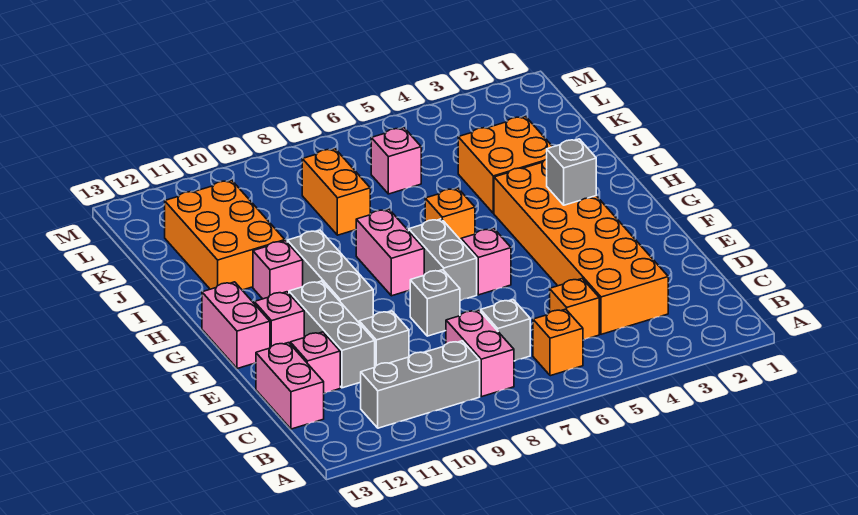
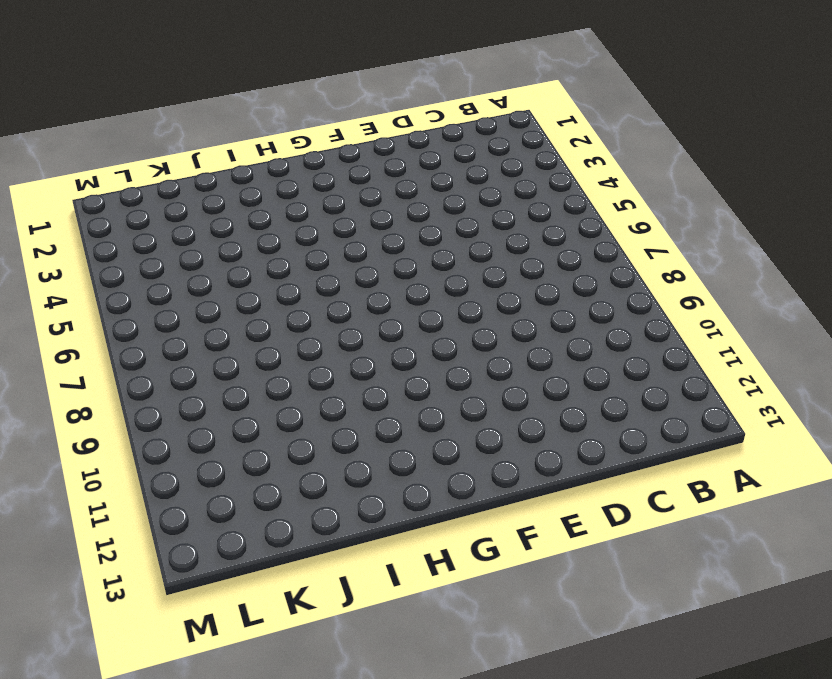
none -> orange brick B6 level 1
none -> pink brick B8:C8 level 1
none -> grey brick B9:B11 level 1

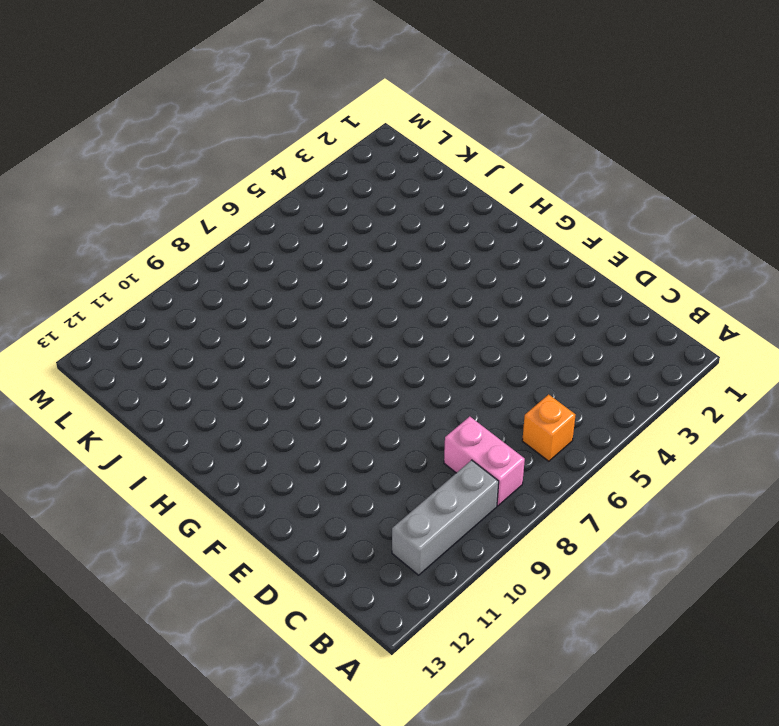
none -> orange brick C3:H4 level 1
none -> orange brick C5 level 1
none -> grey brick C7 level 1

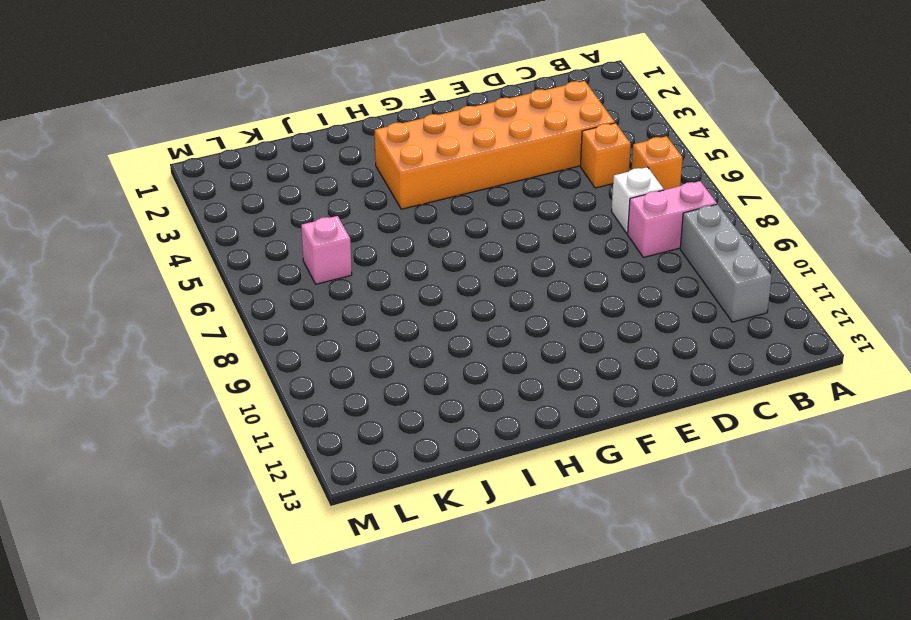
white brick C7 level 1 -> grey brick C7 level 1
none -> pink brick C13:D13 level 1
none -> grey brick D10 level 1
none -> grey brick D11:F11 level 1

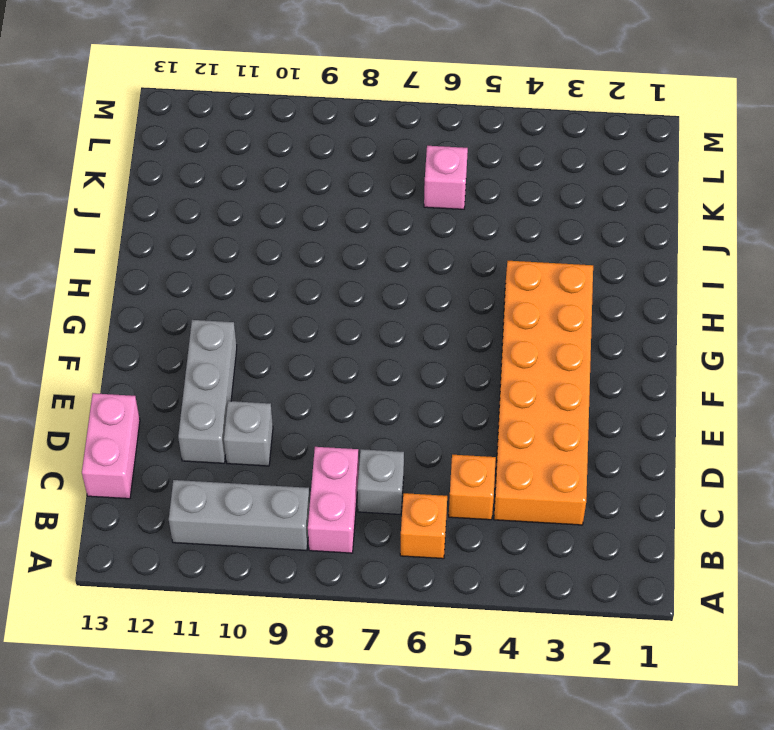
none -> pink brick D12 level 1
none -> grey brick E8 level 1
none -> pink brick F6 level 1

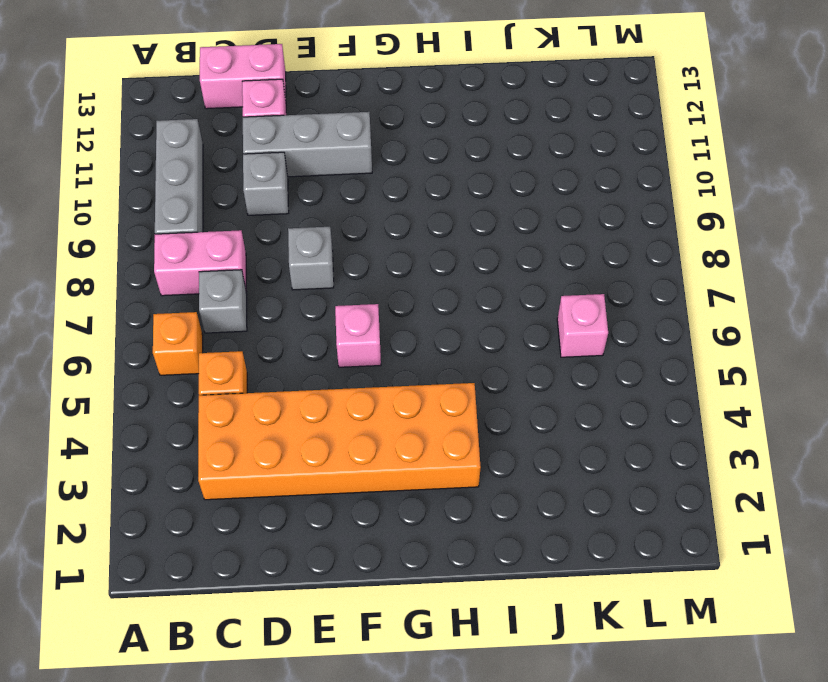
none -> grey brick F7:G7 level 1
none -> grey brick F10:H10 level 1
none -> pink brick F12 level 1

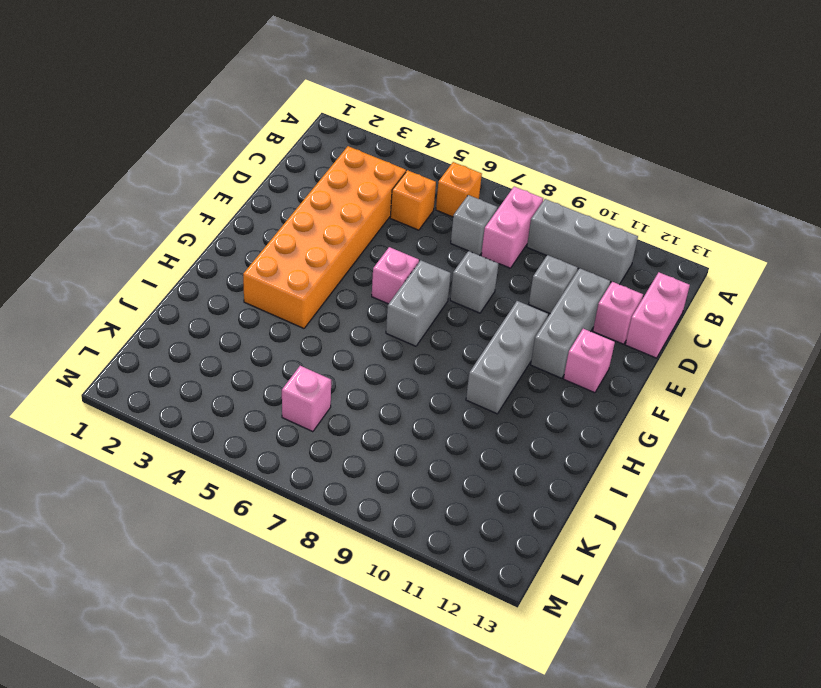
none -> pink brick F13:G13 level 1
none -> pink brick G8:H8 level 1
none -> orange brick H6 level 1

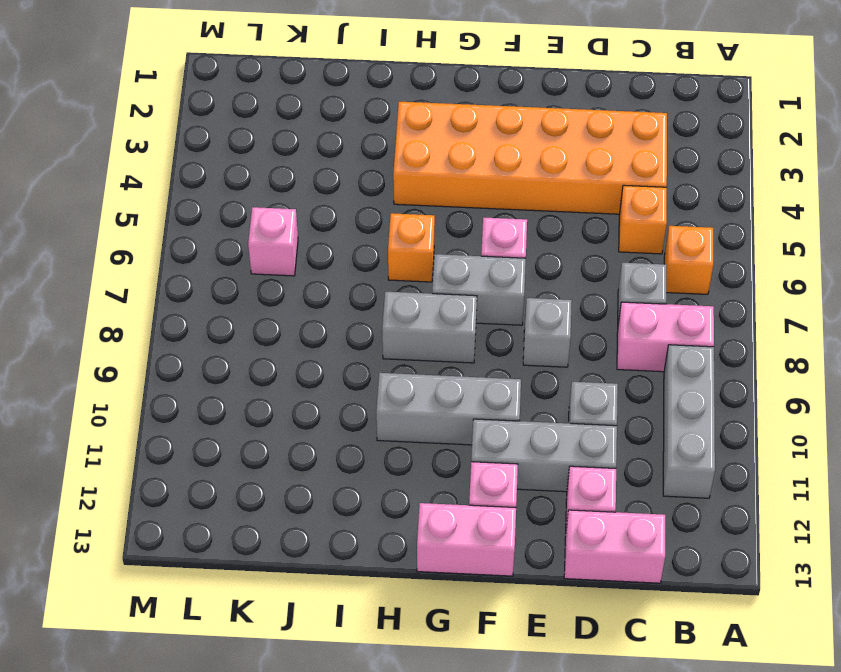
grey brick G8:H8 level 1 -> pink brick G8:H8 level 1
none -> pink brick H11 level 1
none -> orange brick I3:J4 level 1
none -> orange brick I11:K12 level 1

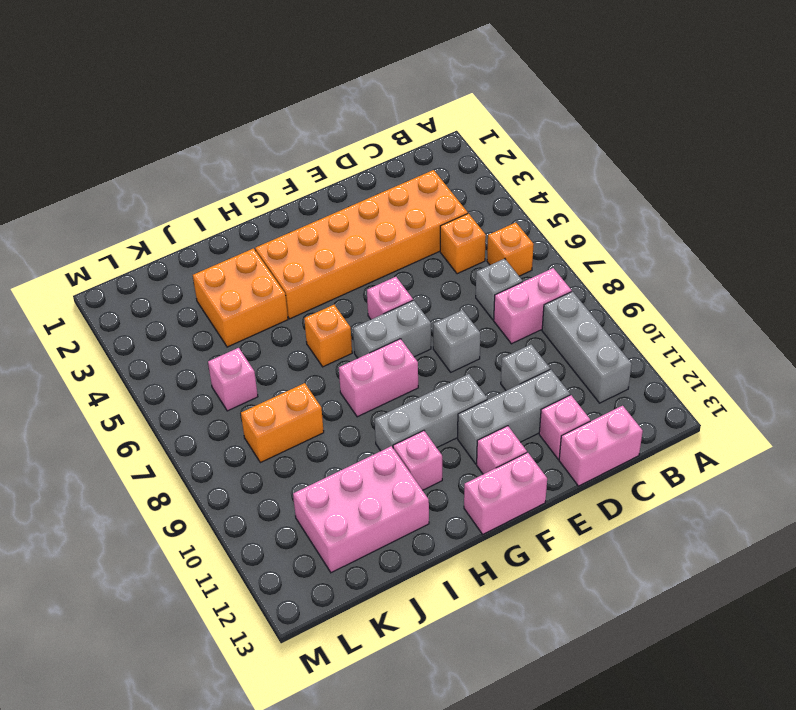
pink brick I11:K12 level 1 -> orange brick I11:K12 level 1
none -> grey brick G3 level 2

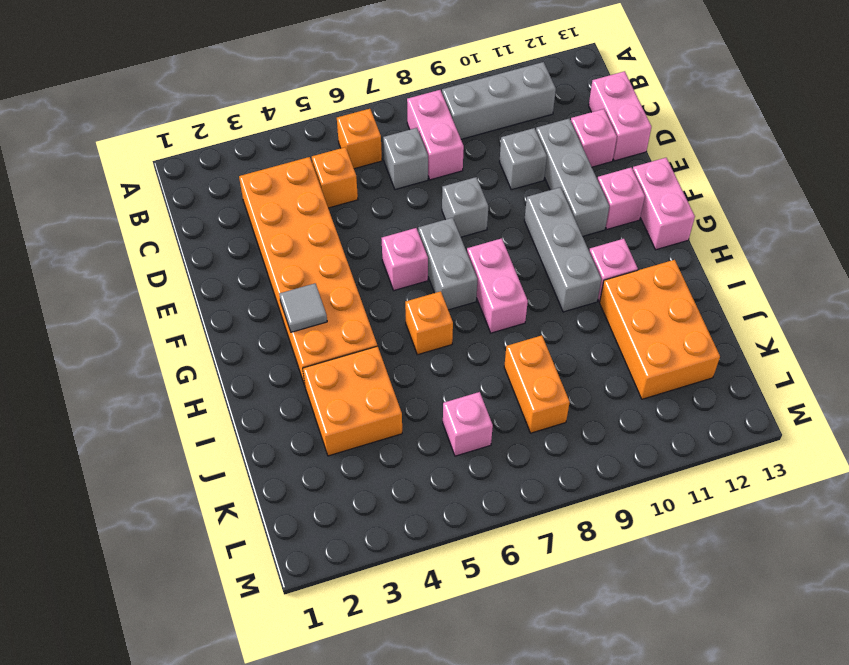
grey tile G3 level 2 -> grey brick G3 level 2

